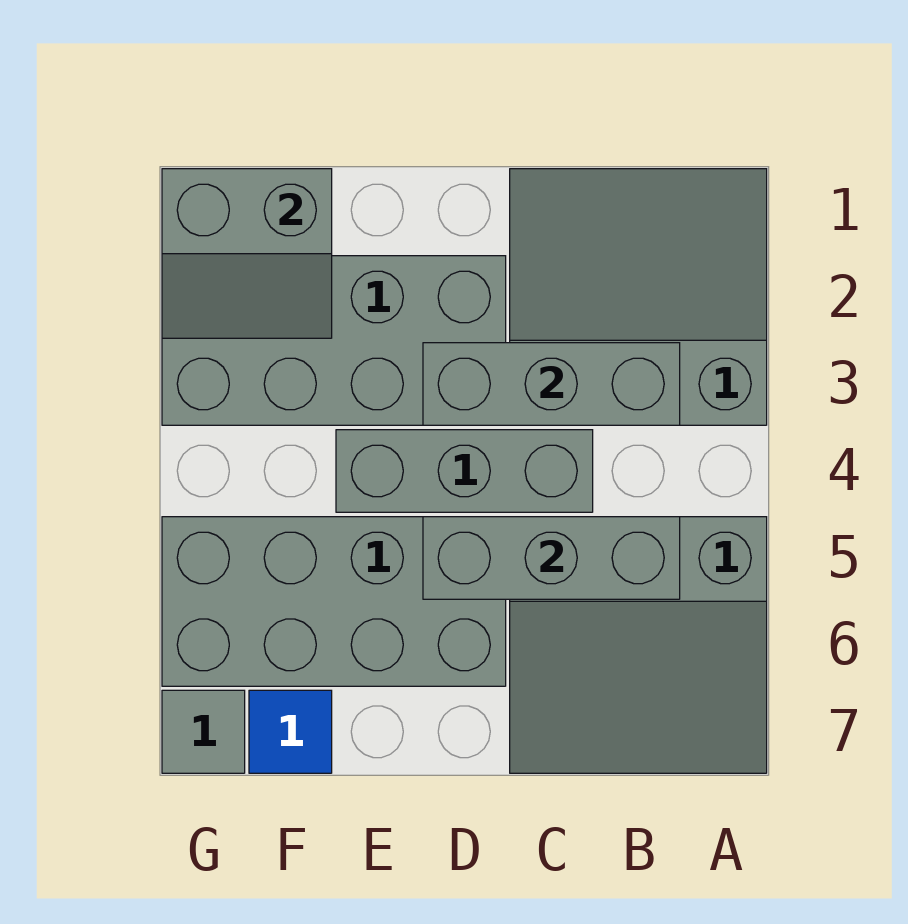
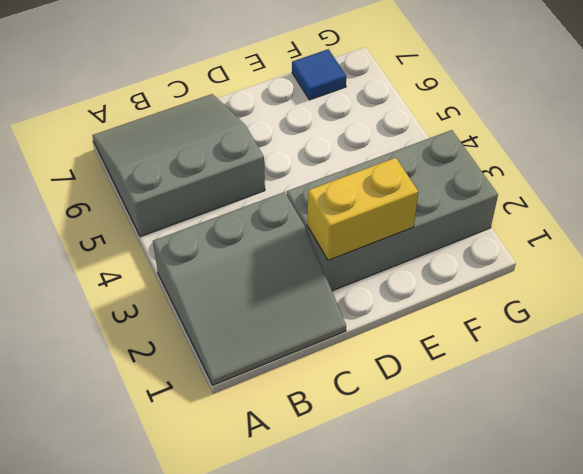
yellow brick D2:E2 level 2 -> none
none -> grey brick C4:E4 level 1
none -> grey brick D5:G6 level 1

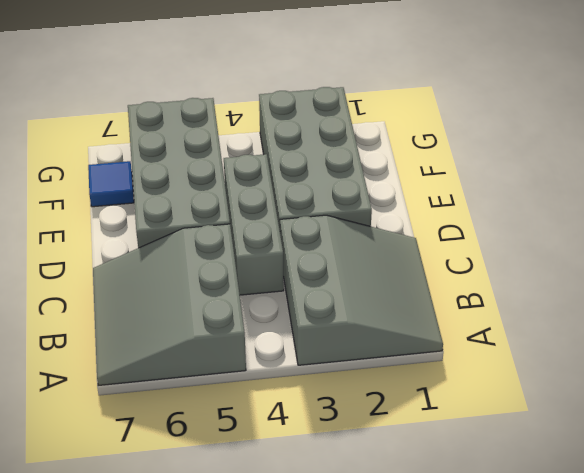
none -> grey tile G7 level 1
none -> grey brick B3:D3 level 2

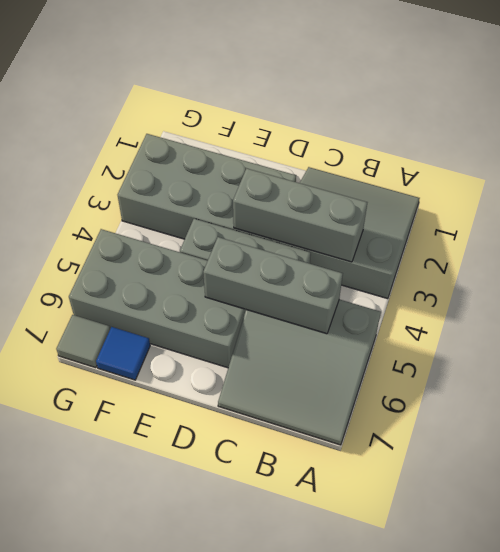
none -> grey slope F1:G2 level 2 top 1

